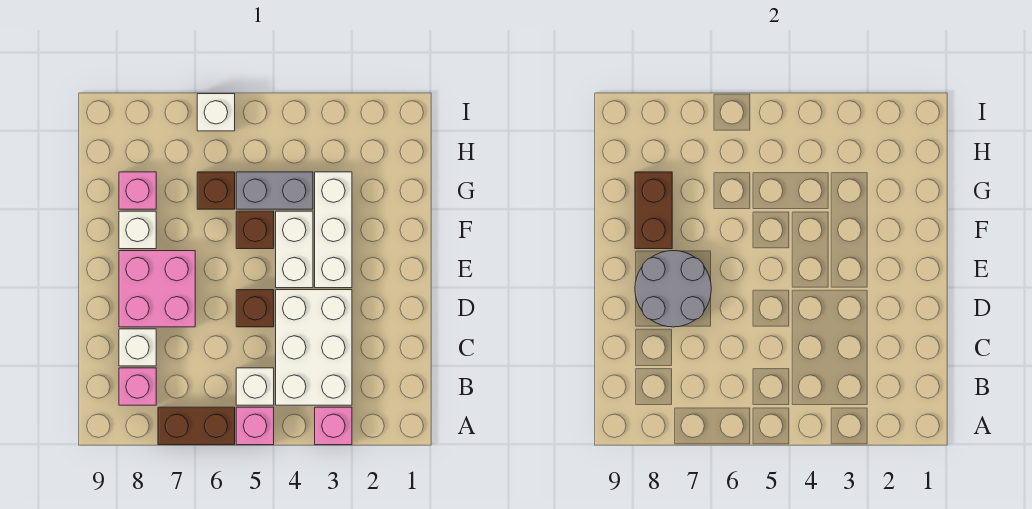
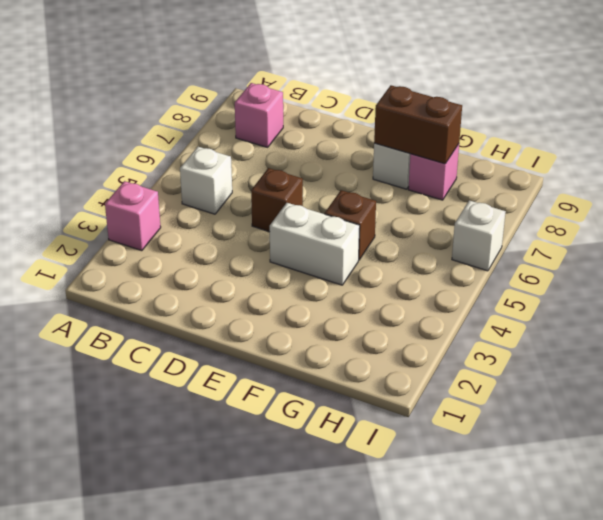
none -> pink brick A5 level 1
none -> brown brick A6:A7 level 1
none -> white brick B3:D4 level 1

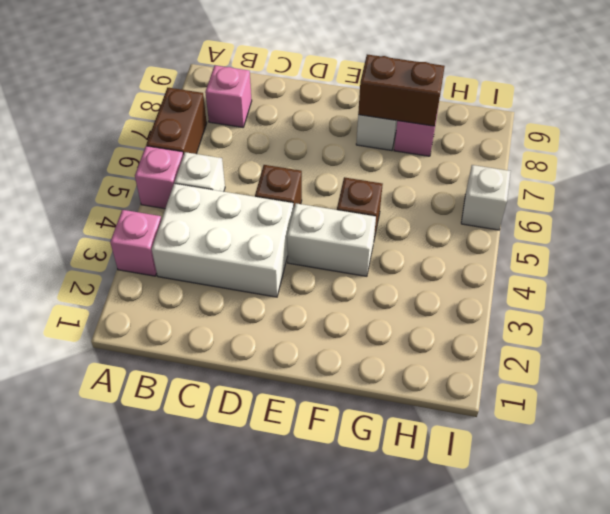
none -> white brick C8 level 1
none -> pink brick D7:E8 level 1
none -> white brick E3:G3 level 1

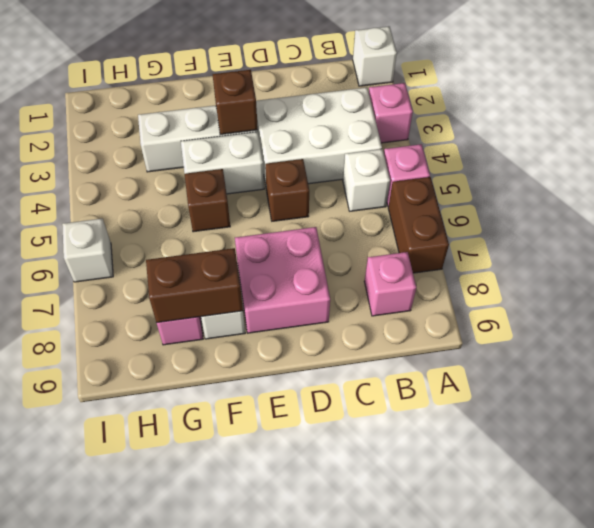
white brick A1 level 1 -> white brick C8 level 1
brown brick E3 level 2 -> brown brick G6 level 1
none -> grey brick G4:G5 level 1
none -> grey round brick D7:E8 level 2

